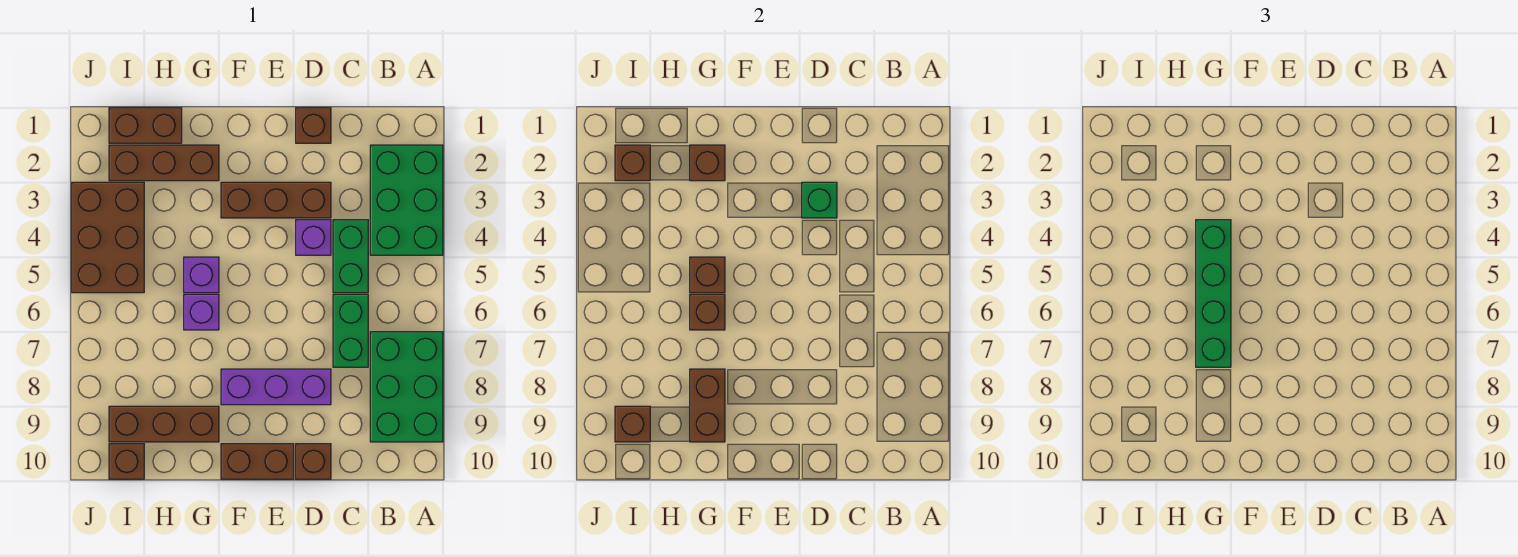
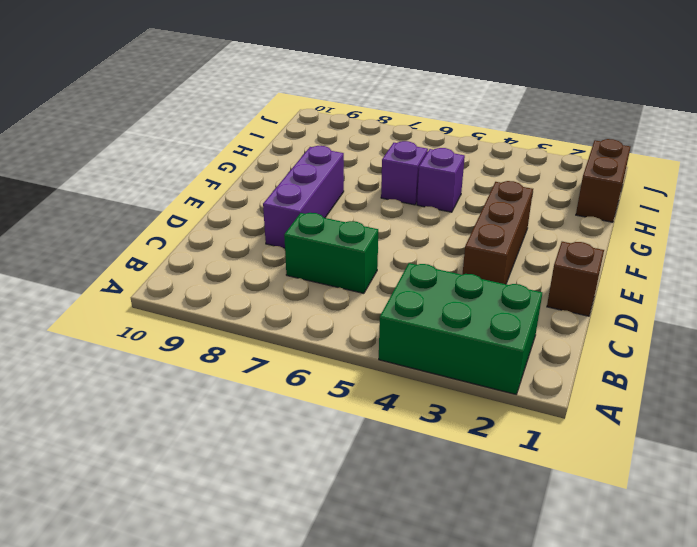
none -> green brick A7:B9 level 1
none -> green brick C4:C5 level 1
none -> purple brick D4 level 1

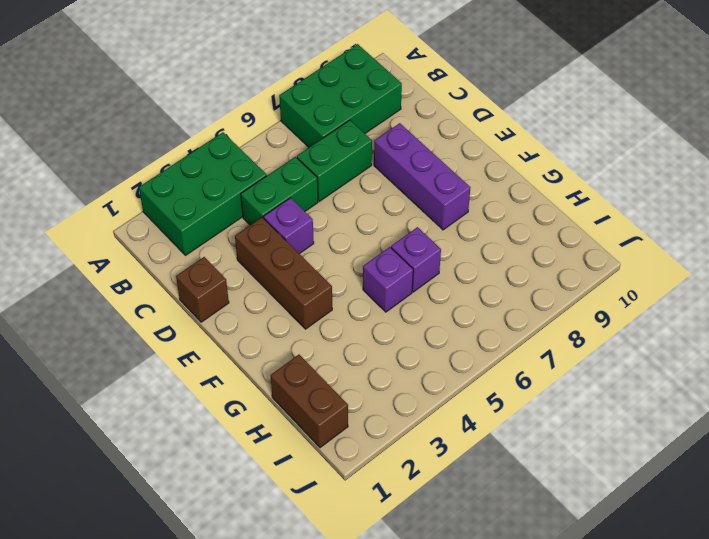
none -> brown brick D10 level 1
none -> brown brick E10:F10 level 1
none -> brown brick G2:I2 level 1

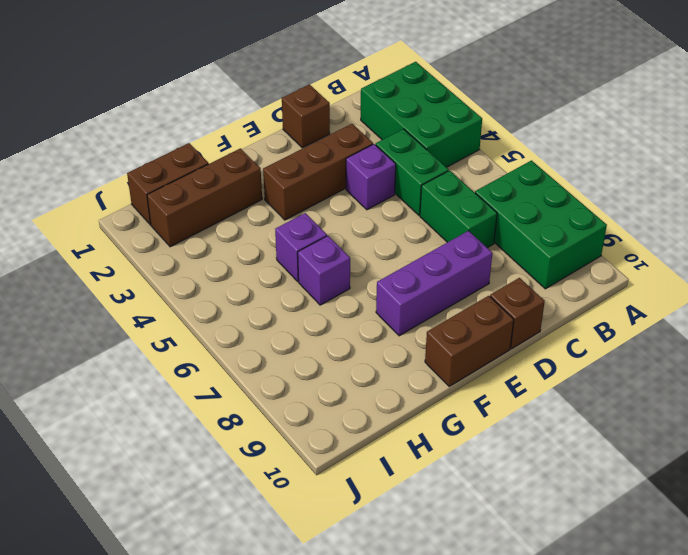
none -> brown brick G9:I9 level 1
none -> brown brick I3:J5 level 1
none -> brown brick I10 level 1

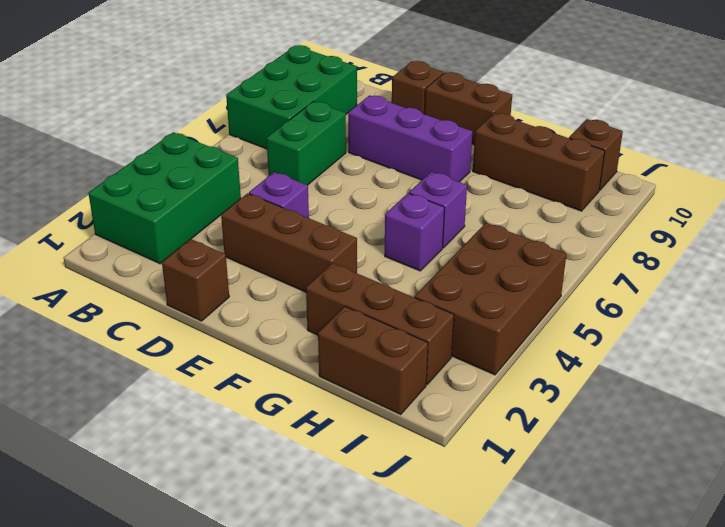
none -> green brick C4:C5 level 1
none -> green brick D3 level 2
none -> brown brick G2 level 2

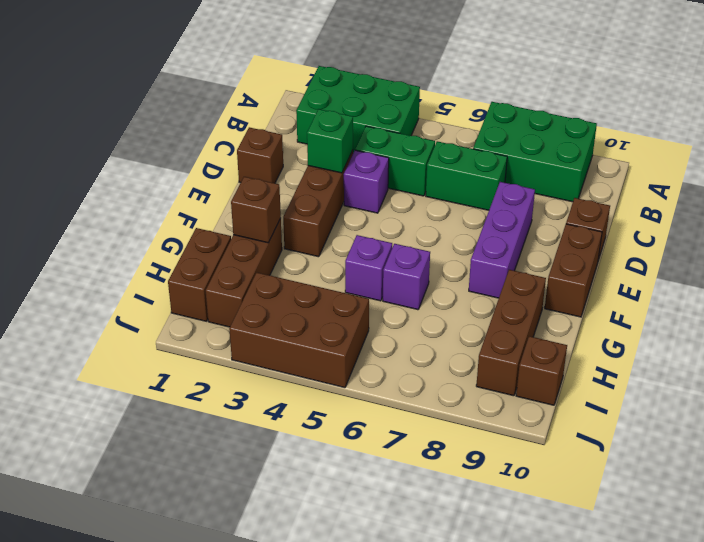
none -> brown brick G5 level 2
none -> brown brick G6 level 2
none -> brown brick G8:G9 level 2

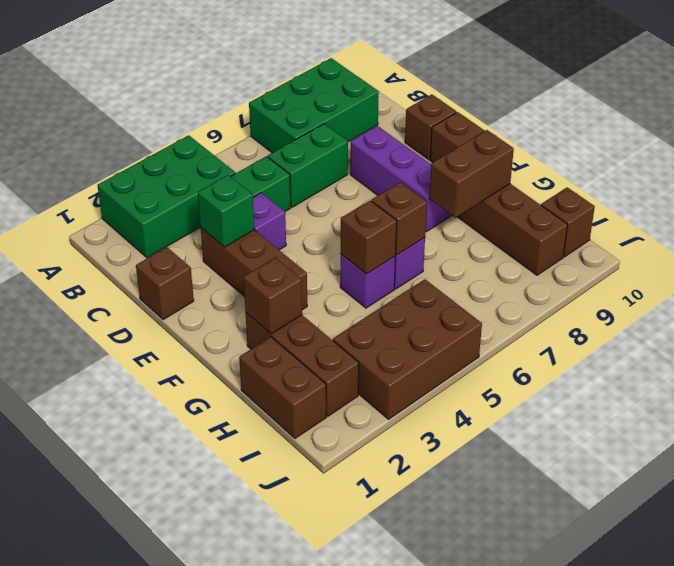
none -> brown brick I2 level 2
none -> brown brick I9 level 2
none -> green brick G4:G7 level 3

